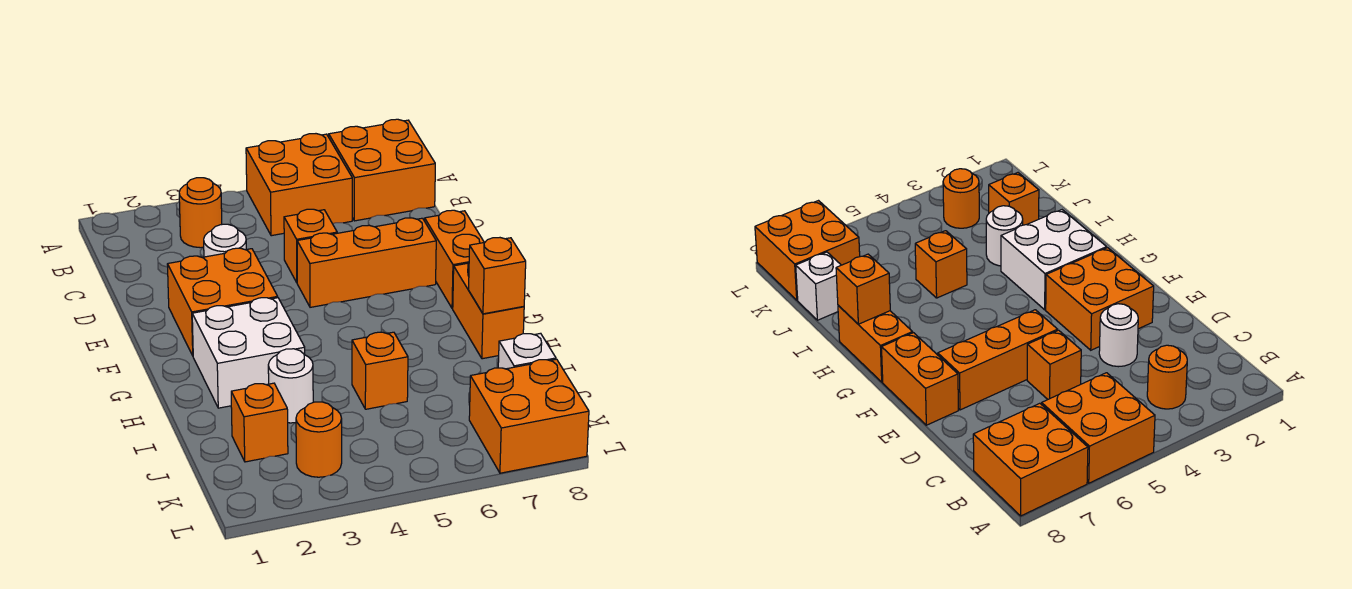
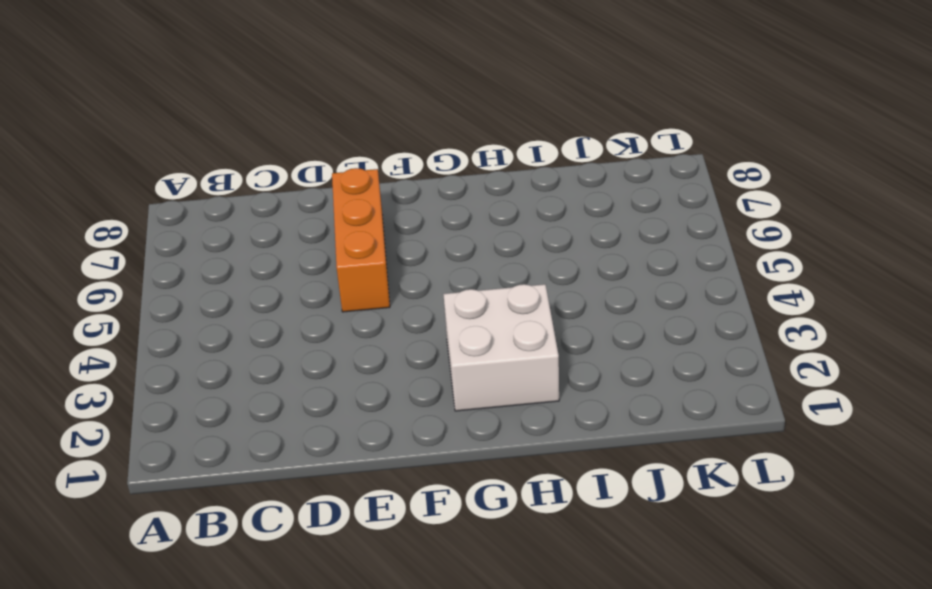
none -> orange brick A5:B6 level 1
none -> orange brick A7:B8 level 1
none -> orange round brick B3 level 1

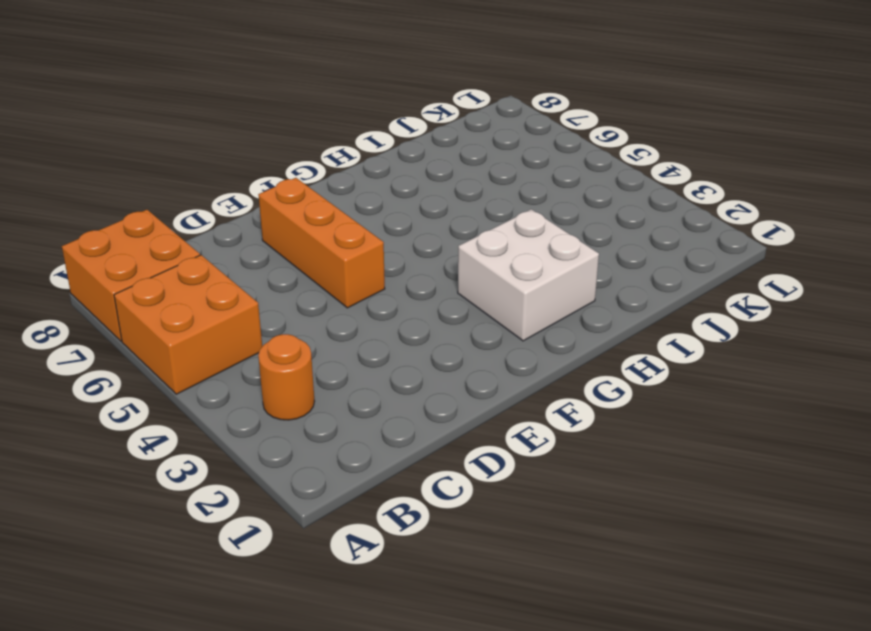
none -> white round brick D3 level 1
none -> orange brick D5 level 1
none -> orange brick E2:F3 level 1

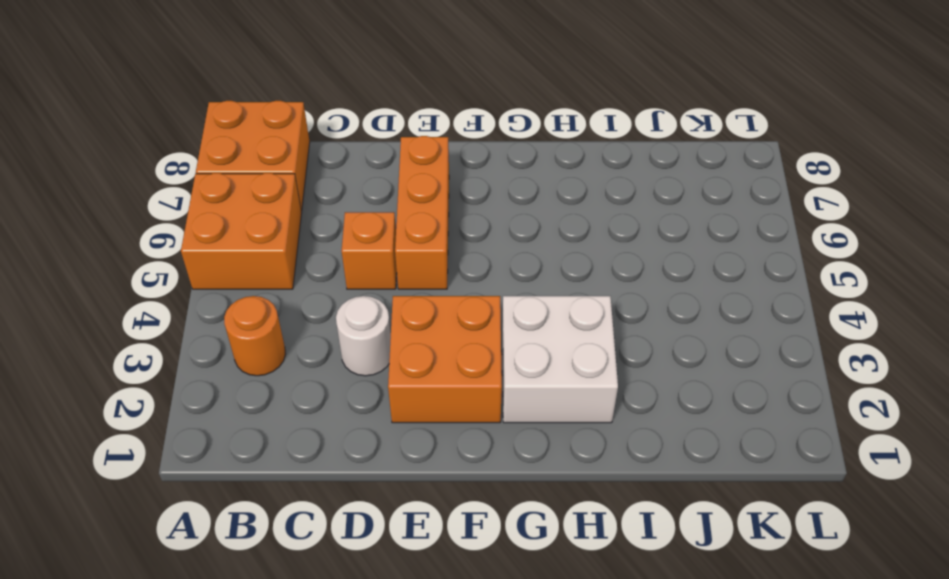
none -> orange brick E8:F8 level 1
none -> orange brick G8:H8 level 1
none -> white round brick I3 level 1

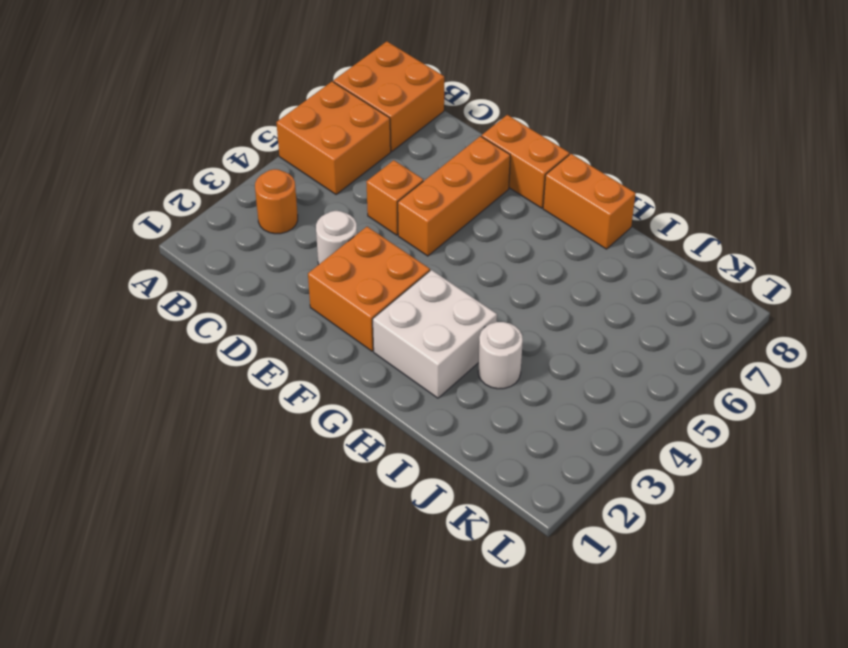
none -> orange brick I5 level 1
none -> orange brick J2 level 1
none -> white brick J8 level 1

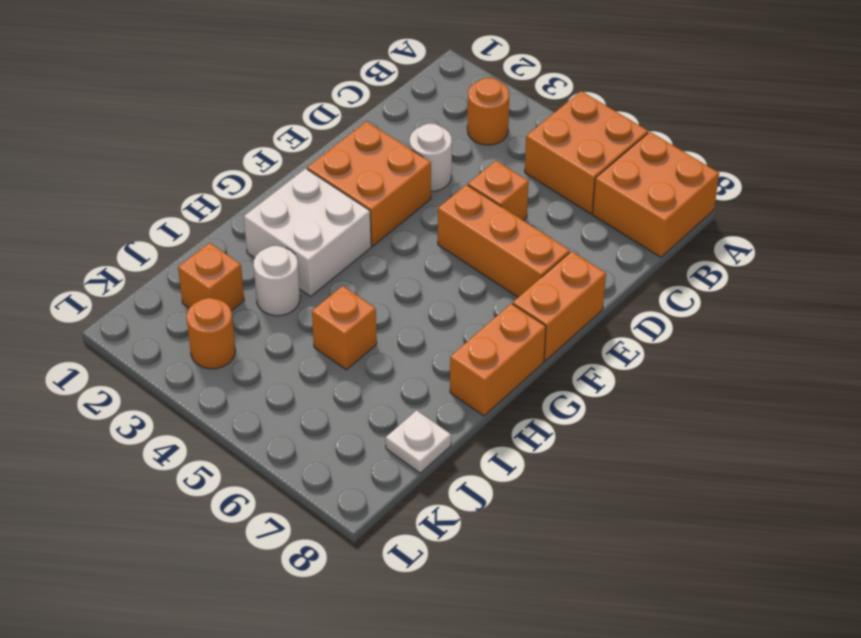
white plate J8 level 1 -> white brick J8 level 1
none -> orange brick K7:L8 level 1
none -> orange brick H8 level 2

